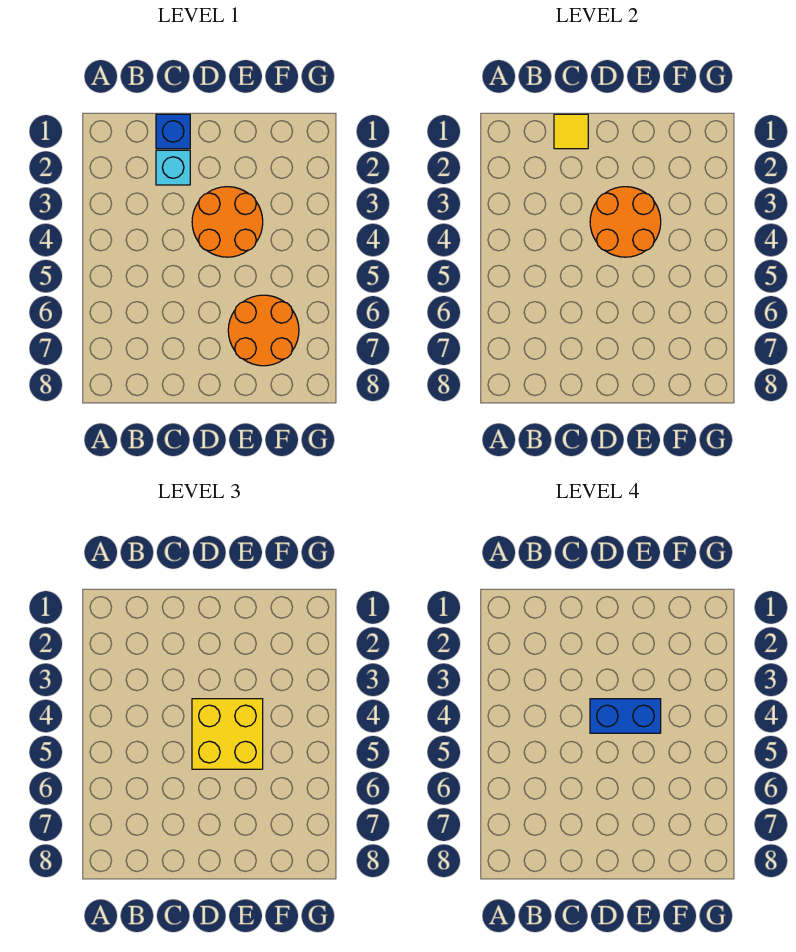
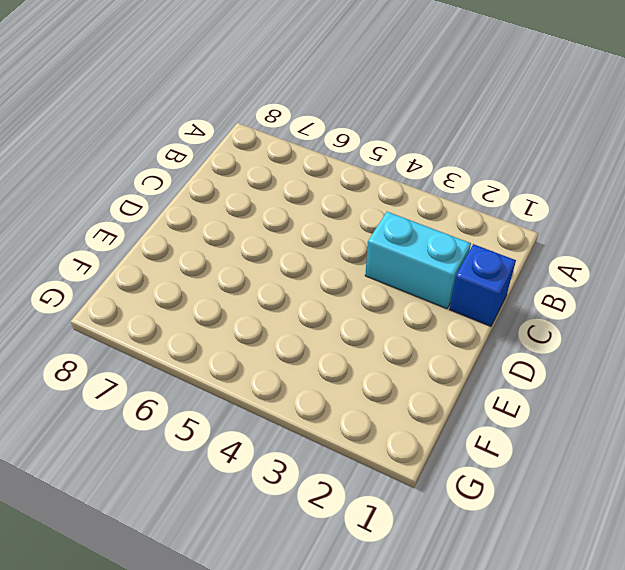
cyan brick C2:C3 level 1 -> cyan brick C2 level 1
none -> orange round brick D3:E4 level 1
none -> orange round brick E6:F7 level 1

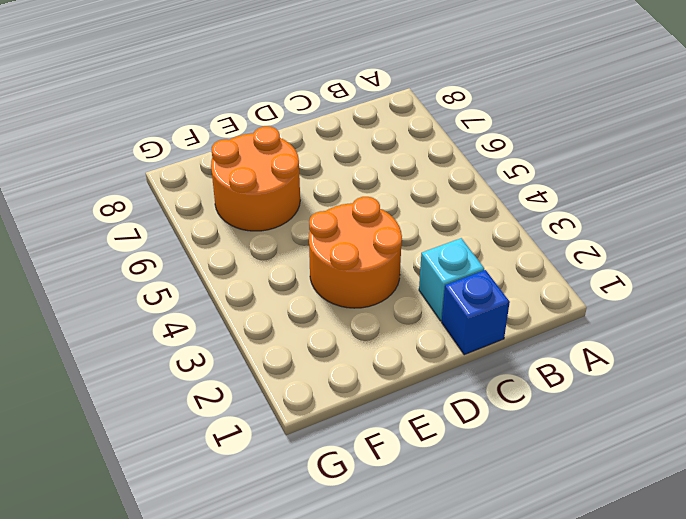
none -> yellow tile C1 level 2
none -> orange round brick D3:E4 level 2

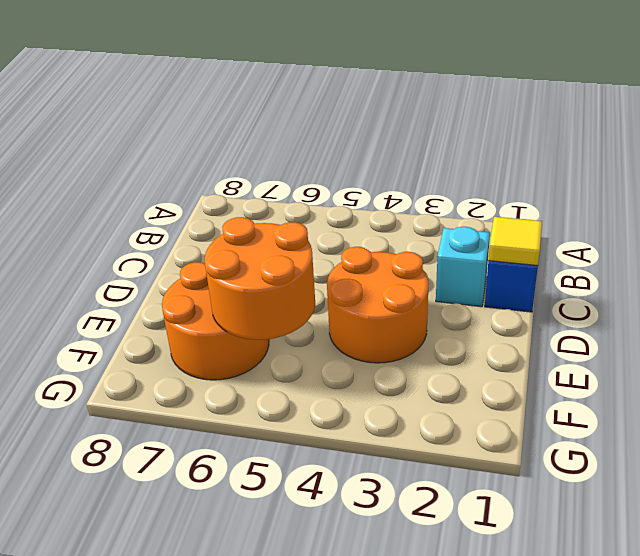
orange round brick E5:F6 level 2 -> orange round brick D3:E4 level 2
none -> yellow brick D4:E5 level 3
none -> blue brick D4:E4 level 4

